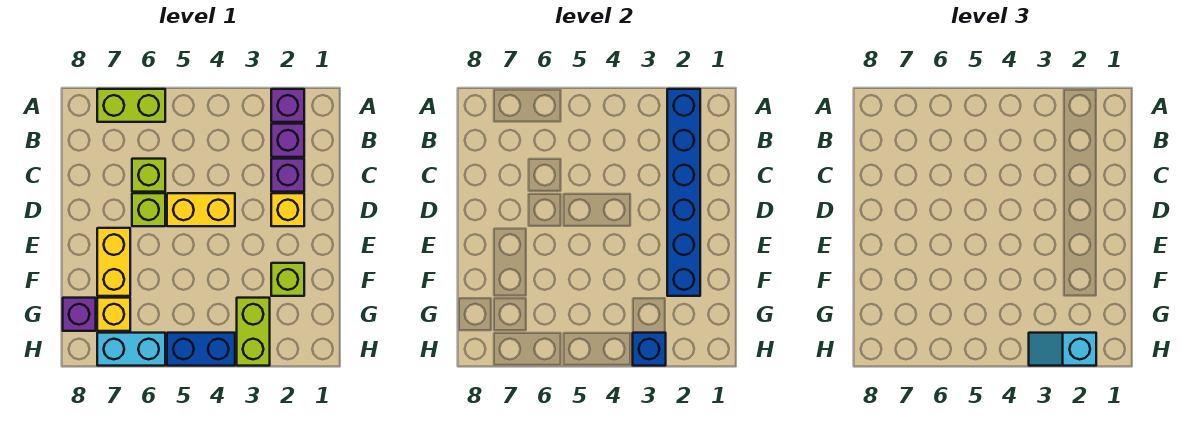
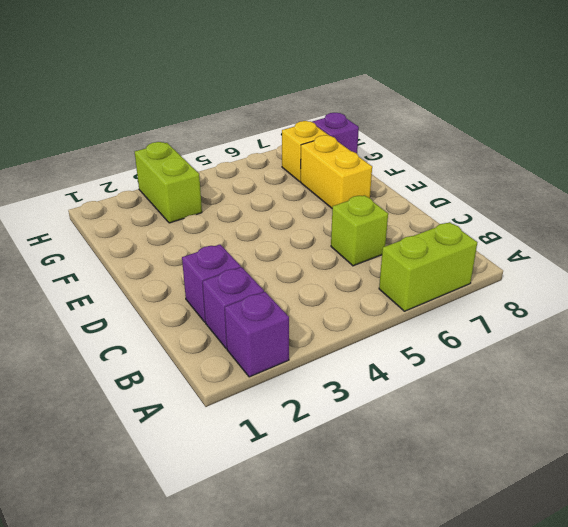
none -> yellow brick D2 level 1
none -> yellow brick D4:D5 level 1
none -> lime brick D6 level 1

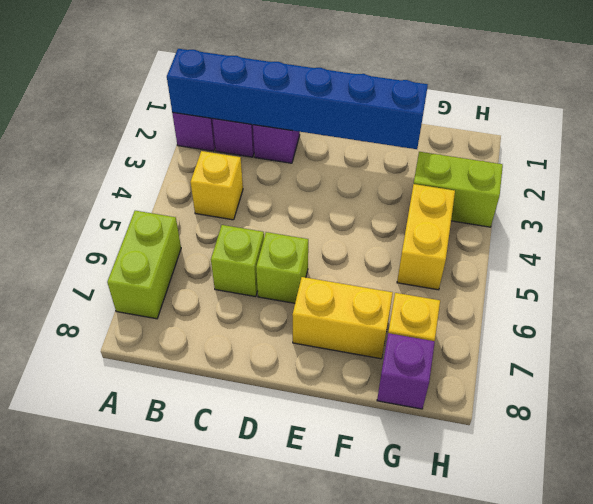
yellow brick B4 level 1 -> yellow brick D2 level 1
yellow brick G4:G5 level 1 -> yellow brick D4:D5 level 1
none -> lime brick F2 level 1
none -> blue brick H4:H5 level 1
none -> cyan brick H6:H7 level 1

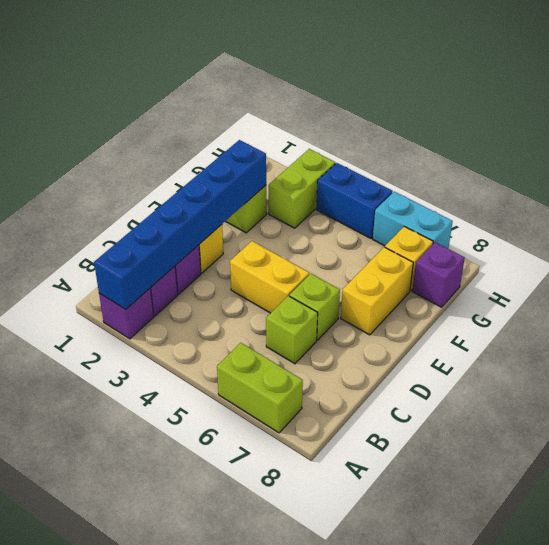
none -> blue brick H3 level 2
none -> cyan slope H2:H3 level 3 top 2

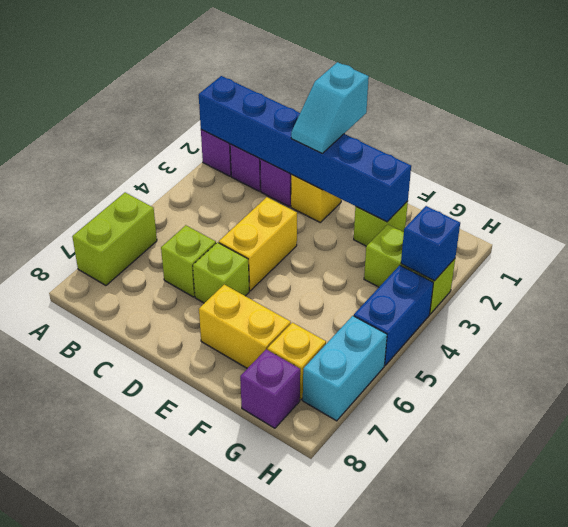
cyan slope D1:D2 level 3 top 1 -> cyan slope H2:H3 level 3 top 2

